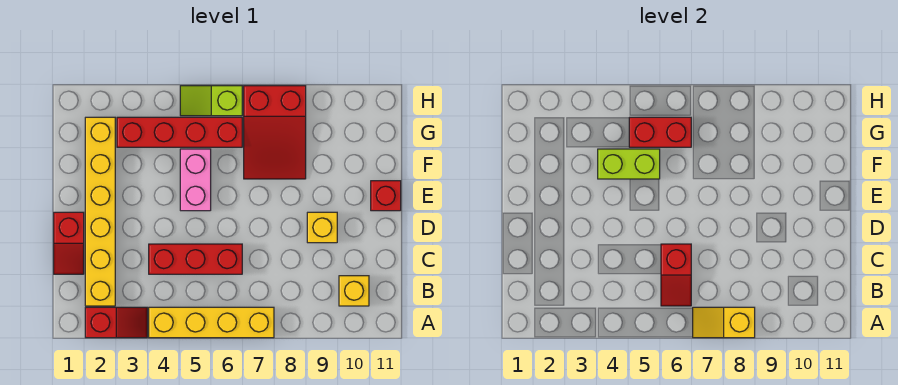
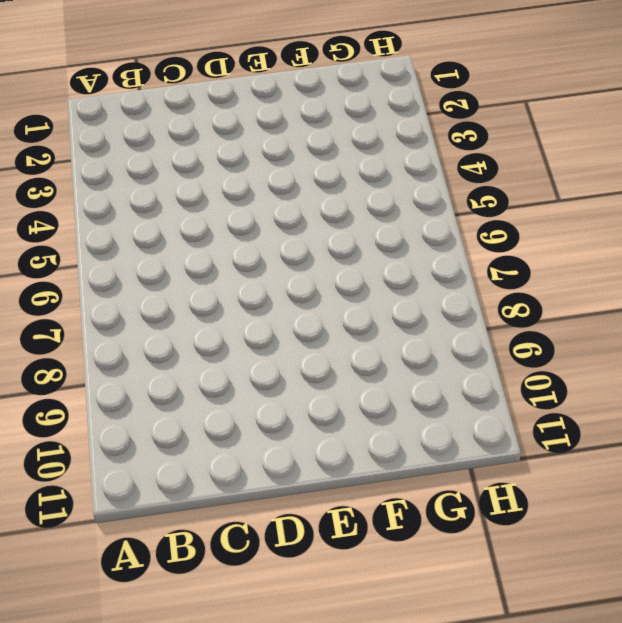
none -> red slope A2:A3 level 1 top 2
none -> yellow brick A4:A7 level 1
none -> yellow brick B2:G2 level 1

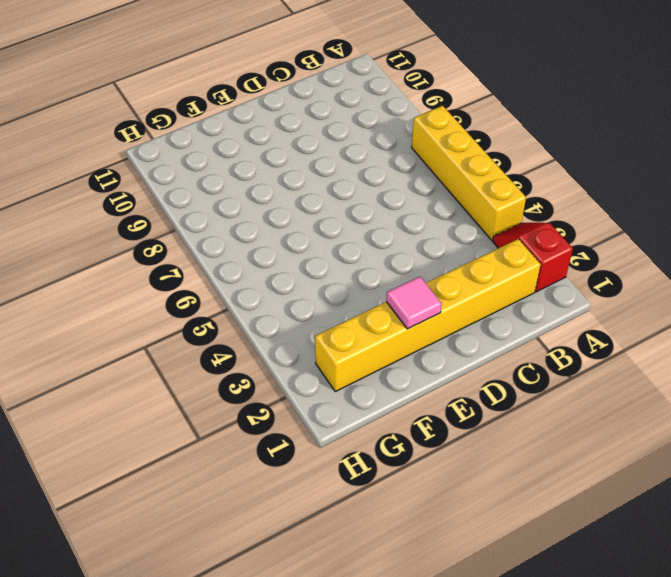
pink tile E2 level 2 -> none
none -> yellow brick B10 level 1
none -> red slope C1:D1 level 1 top D
none -> red brick C4:C6 level 1

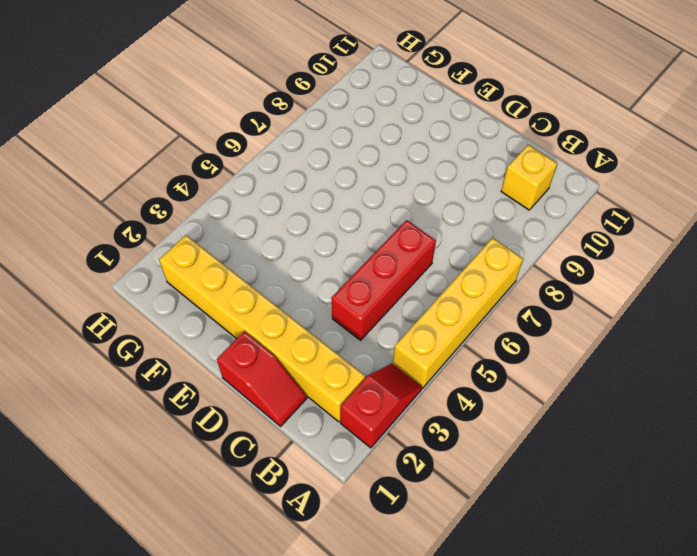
none -> yellow brick D9 level 1
none -> pink brick E5:F5 level 1
none -> red brick E11 level 1

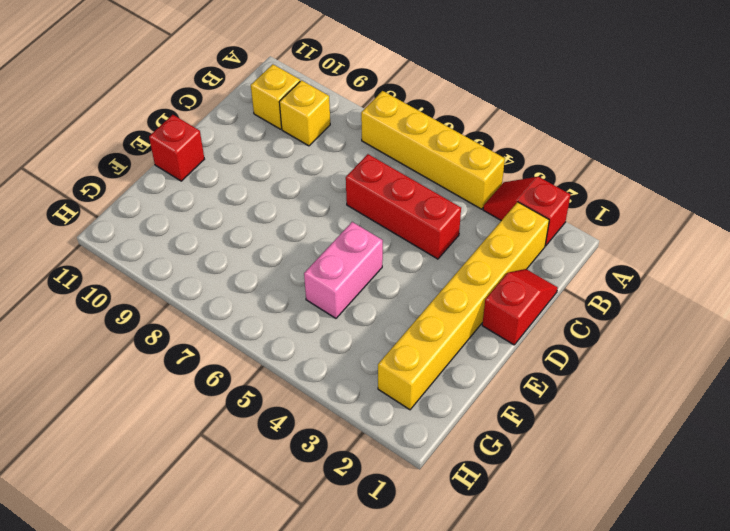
yellow brick B9 level 1 -> yellow brick D9 level 1
none -> red slope F7:H8 level 1 top H
none -> red brick G3:G6 level 1
none -> lime slope H5:H6 level 1 top 6

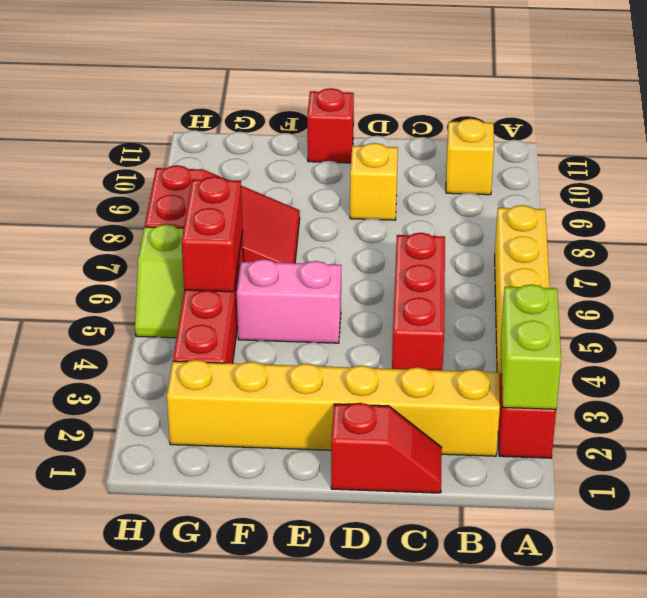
lime brick A2:A3 level 2 -> lime brick F4:F5 level 2
none -> yellow slope A7:A8 level 2 top 8
none -> red slope B6:C6 level 2 top C

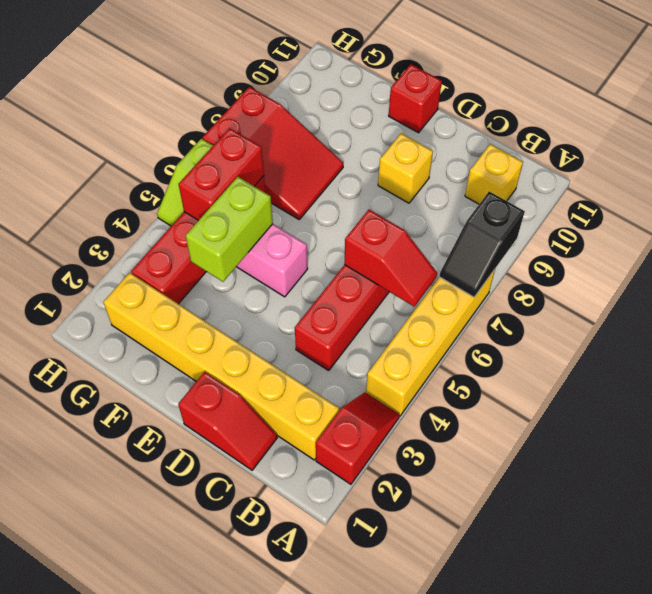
black slope A7:A8 level 2 top 8 -> yellow slope A7:A8 level 2 top 8

